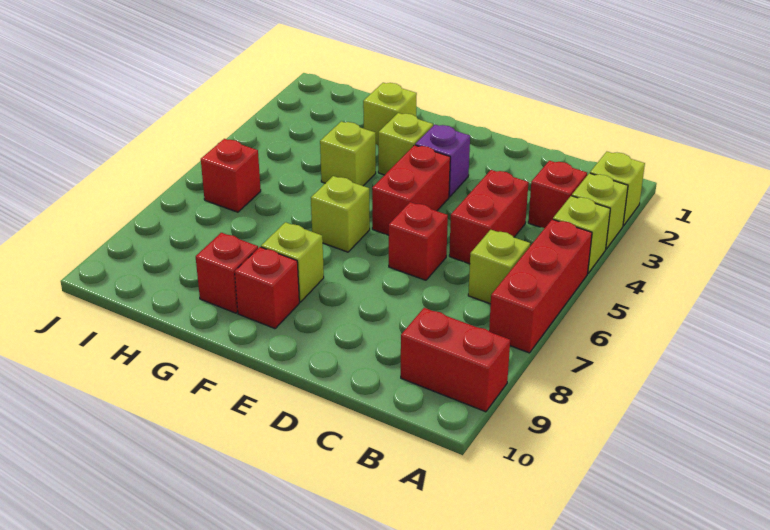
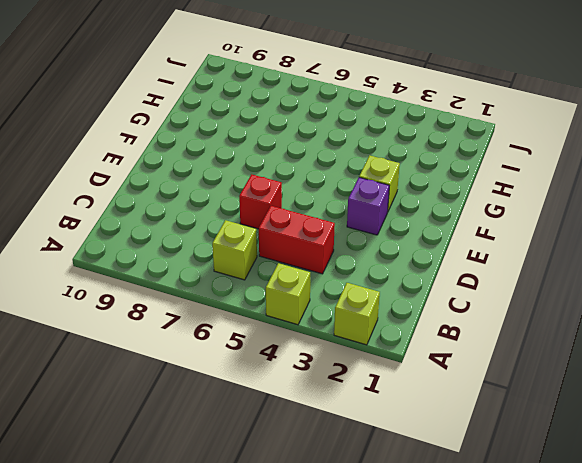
none -> lime brick A3 level 1
none -> red brick A5:A7 level 1
none -> red brick A9:B9 level 1

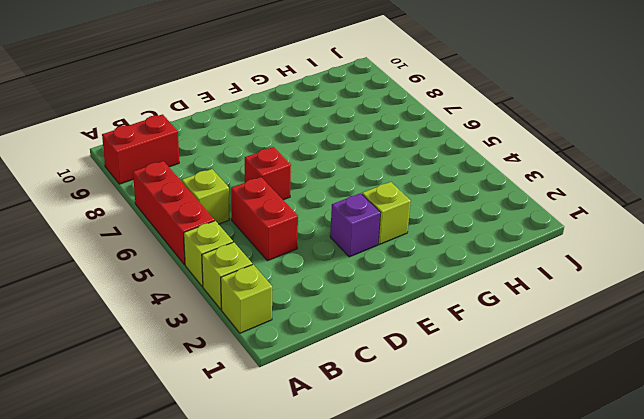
none -> red brick B3 level 1
none -> red brick E4:E5 level 1
none -> lime brick F6 level 1

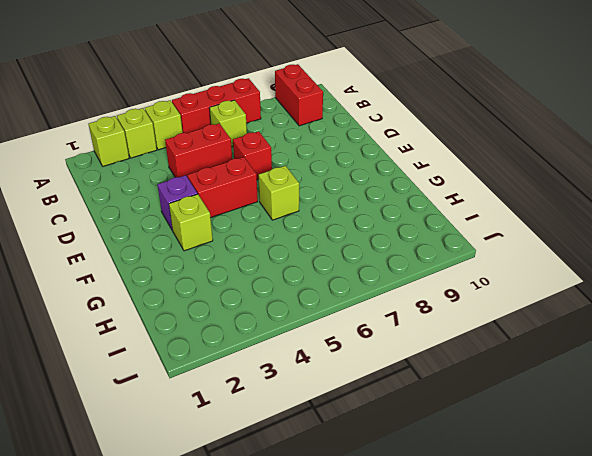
none -> red brick B3 level 1
none -> lime brick F8 level 1
none -> red brick F9 level 1

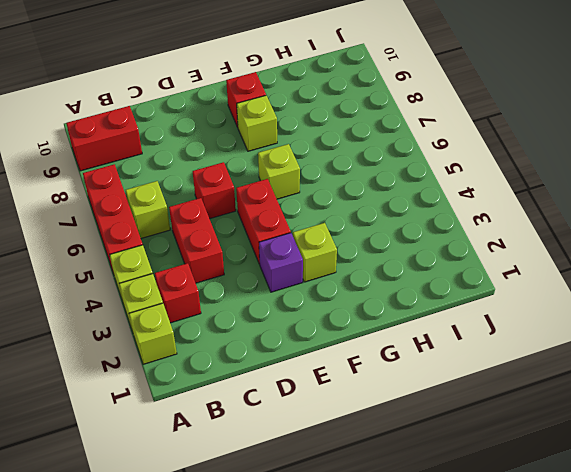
none -> lime brick G2 level 1
none -> lime brick G4 level 1
none -> red brick G9 level 1

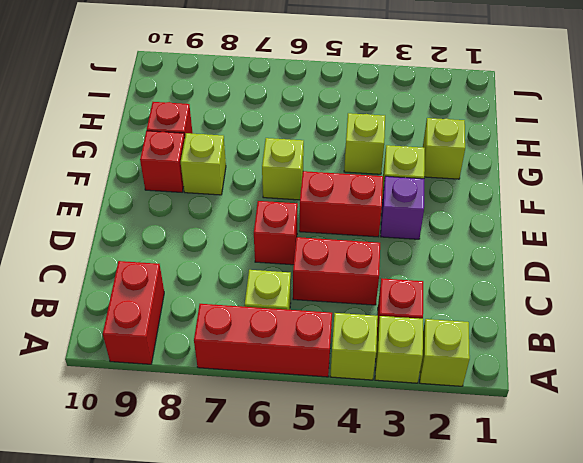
none -> red brick I6 level 1

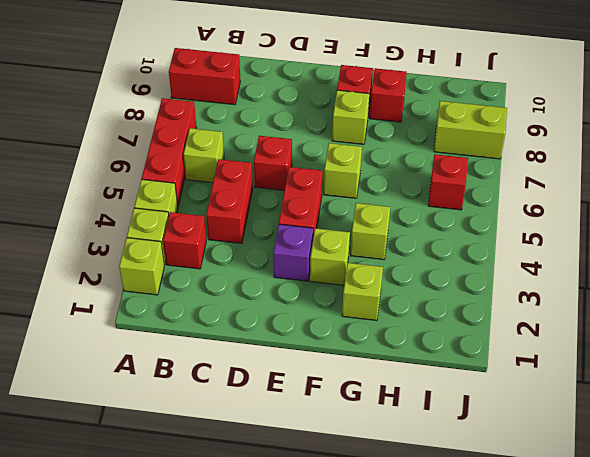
lime brick I8:J8 level 1 -> none

